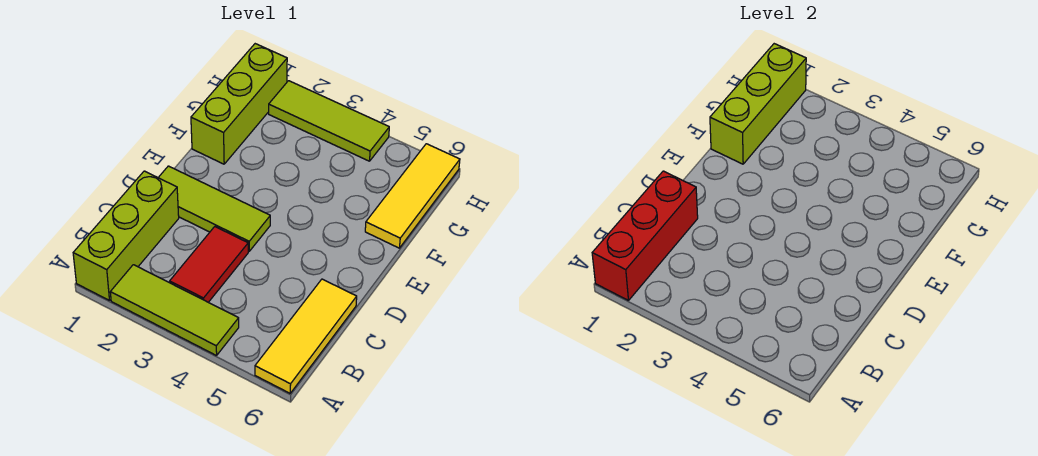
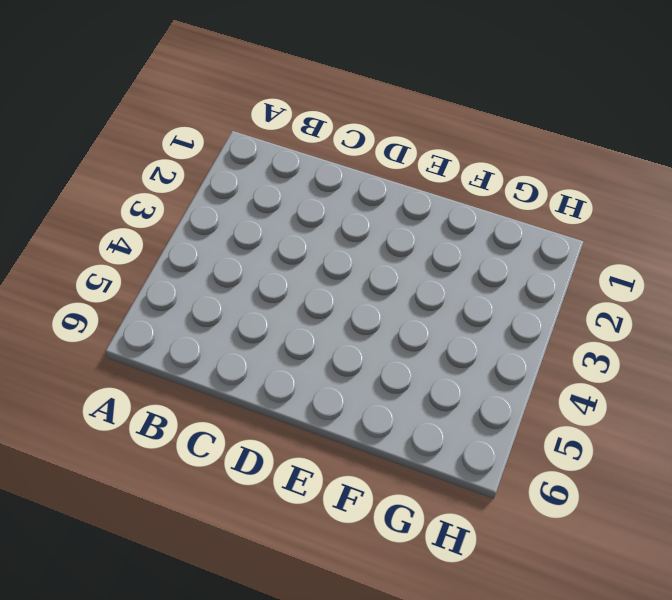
none -> lime brick A1:C1 level 1
none -> lime tile A2:A4 level 1

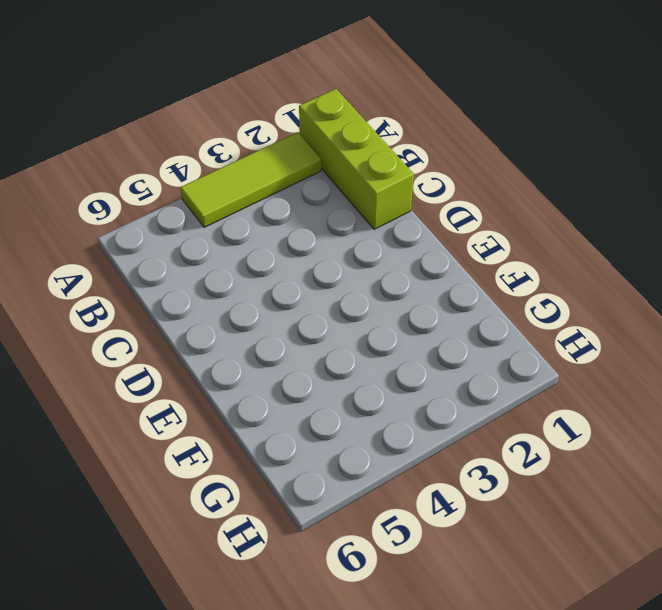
none -> yellow tile A6:C6 level 1
none -> red tile B3:C3 level 1

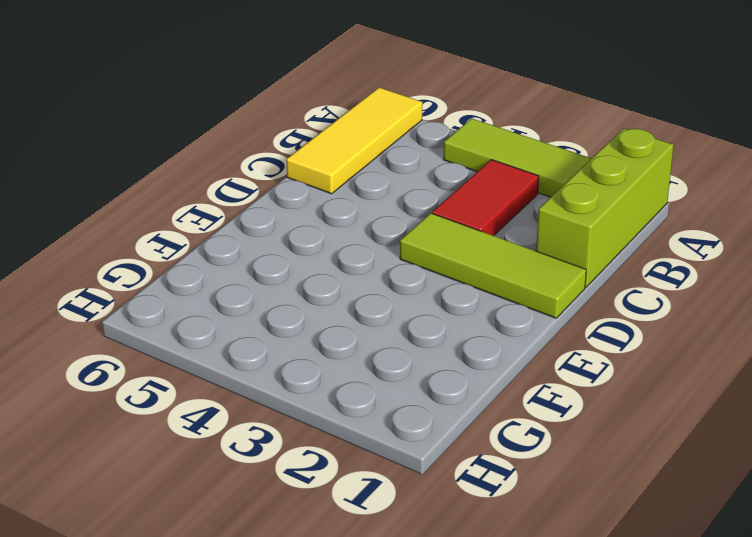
none -> lime brick F1:H1 level 1
none -> yellow tile F6:H6 level 1

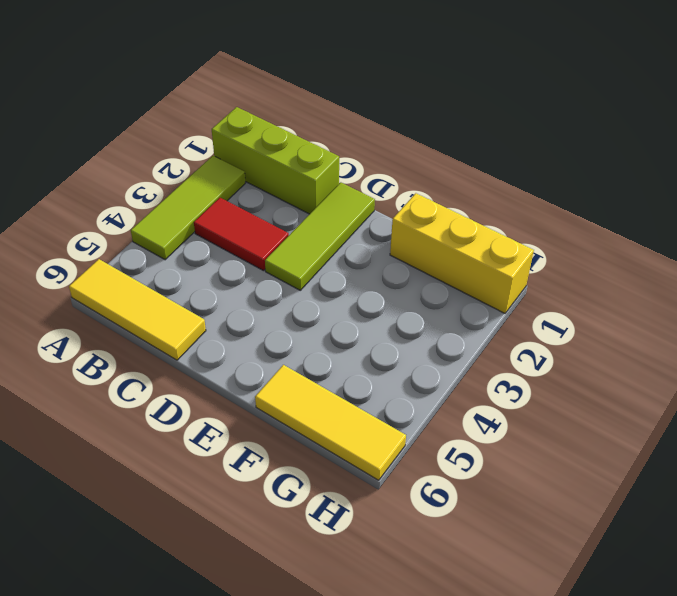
yellow brick F1:H1 level 1 -> lime brick F1:H1 level 1
none -> lime tile H2:H4 level 1
none -> red brick A1:C1 level 2

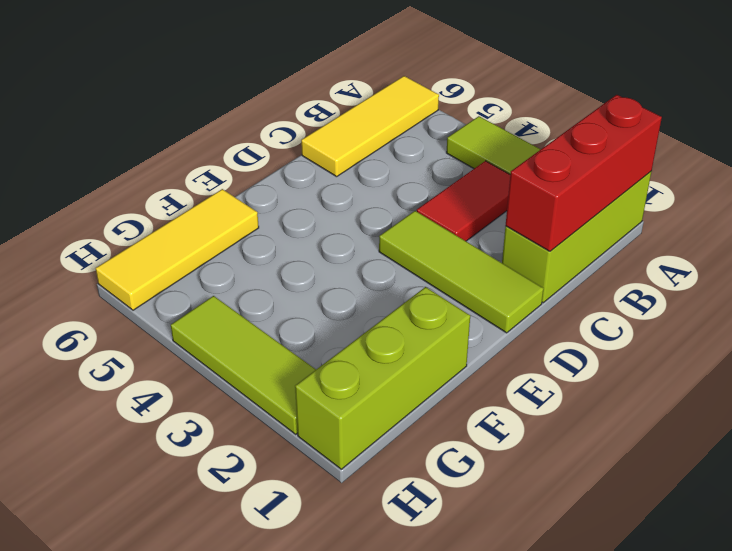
none -> lime brick F1:H1 level 2

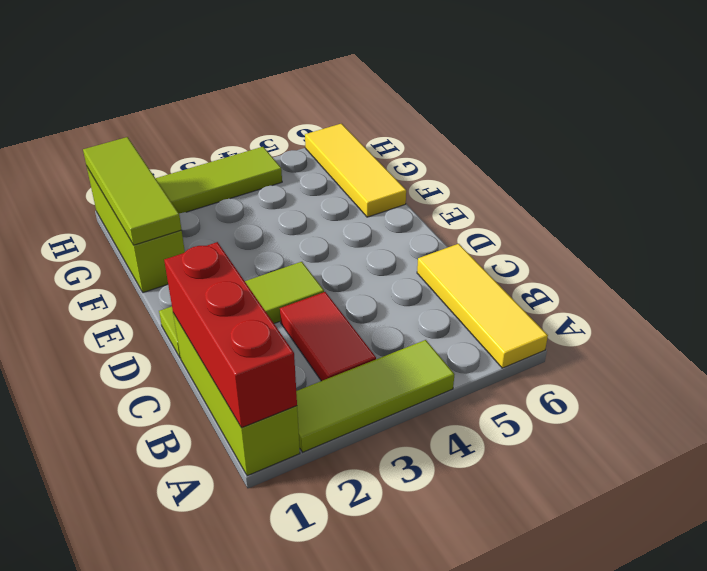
lime tile F1:H1 level 2 -> lime brick F1:H1 level 2

